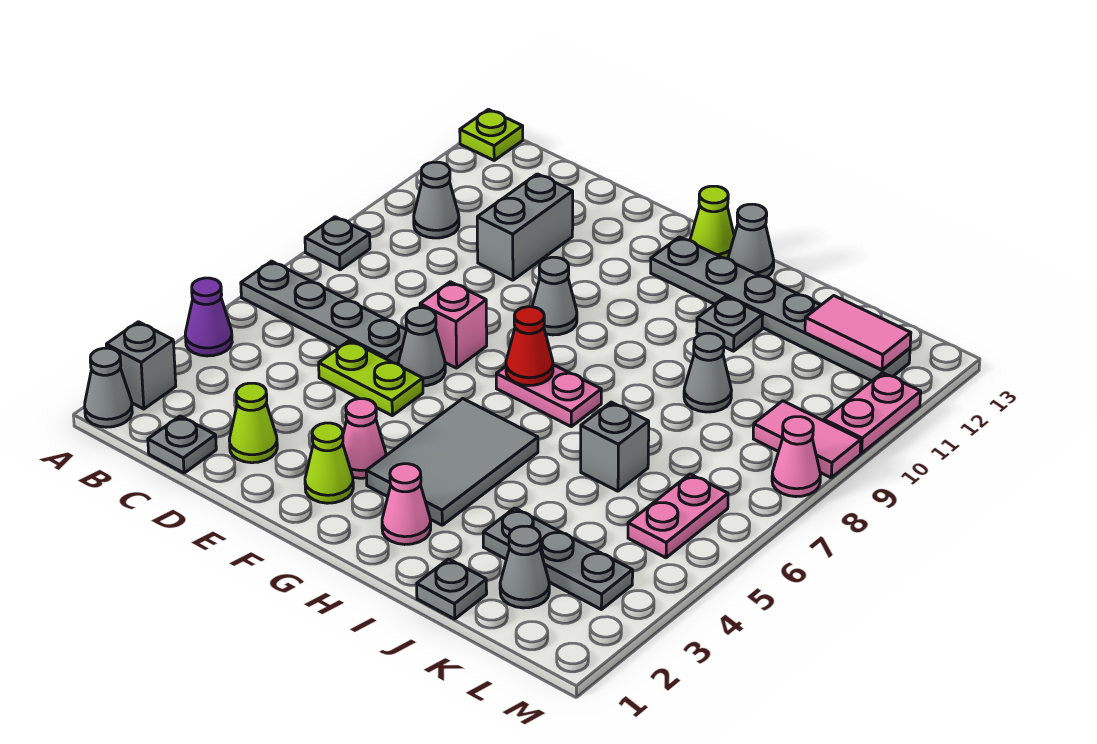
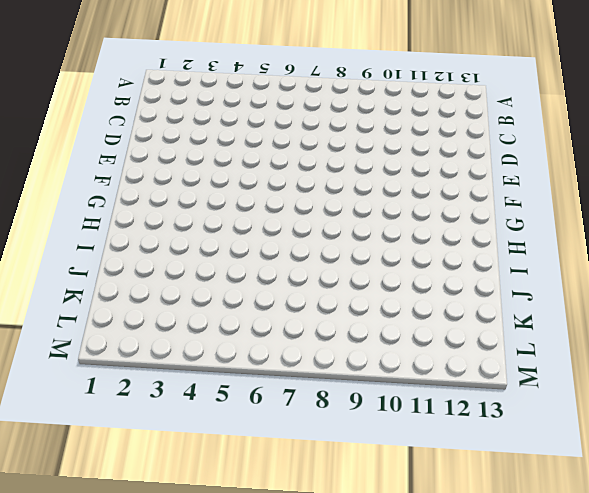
none -> grey cone A1 level 1
none -> grey brick A2 level 1
none -> purple cone A4 level 1
none -> grey plate A6:D6 level 1

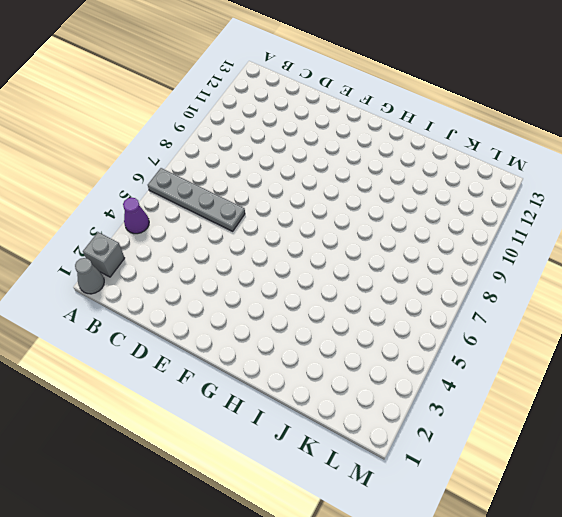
none -> grey plate A8 level 1
none -> lime plate A13 level 1
none -> grey cone B10 level 1
none -> grey plate C1 level 1

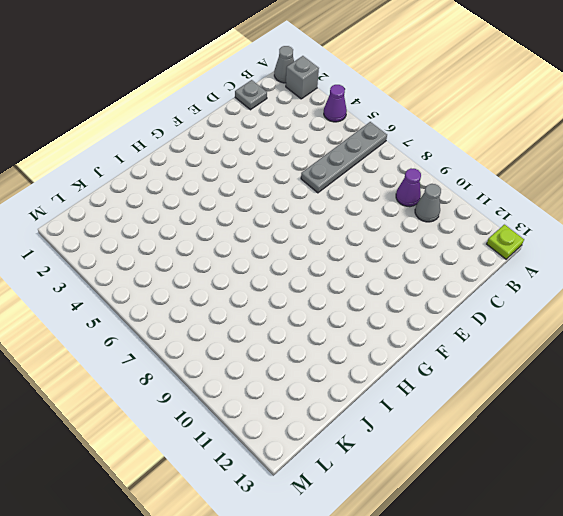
purple cone B9 level 1 -> none
none -> grey plate A8 level 1
none -> lime cone D2 level 1
none -> lime plate D5:E5 level 1
none -> grey brick D10:D11 level 1

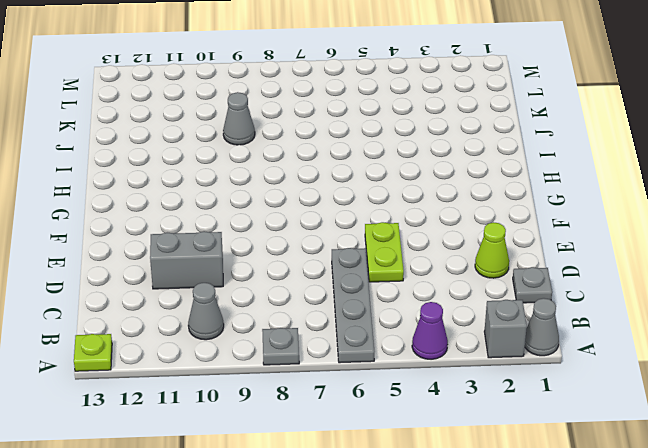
none -> grey cone E6 level 1
none -> pink brick E7 level 1
none -> lime cone F2 level 1
none -> pink cone F3 level 1

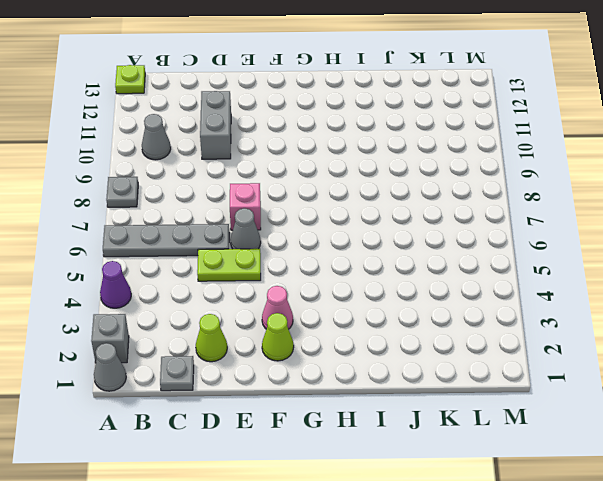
none -> grey cone F9 level 1
none -> grey tile G3:H5 level 1
none -> pink plate G7:H7 level 1
none -> grey plate G12:L12 level 1

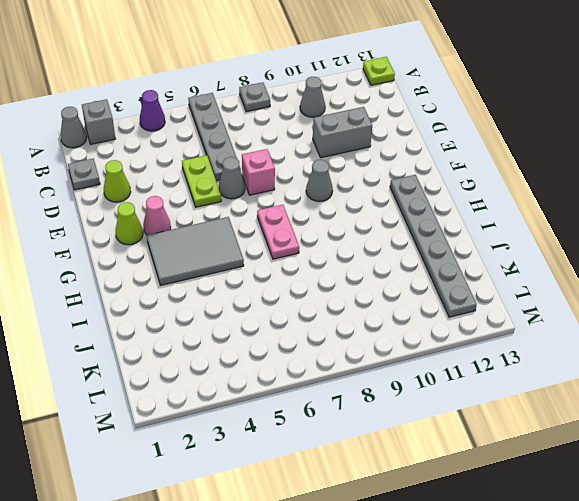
none -> lime cone G13 level 1
none -> pink cone H2 level 1
none -> grey cone H13 level 1
none -> grey plate I11 level 1

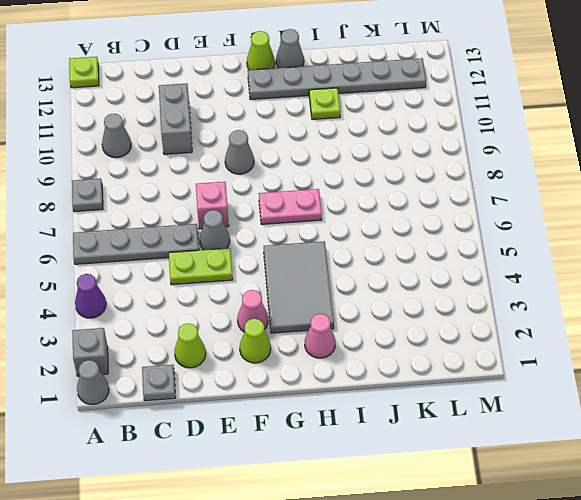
lime plate I11 level 1 -> grey plate I11 level 1
none -> grey plate J1 level 1
none -> grey plate J3:L3 level 1
none -> grey brick J6 level 1
none -> grey cone J9 level 1

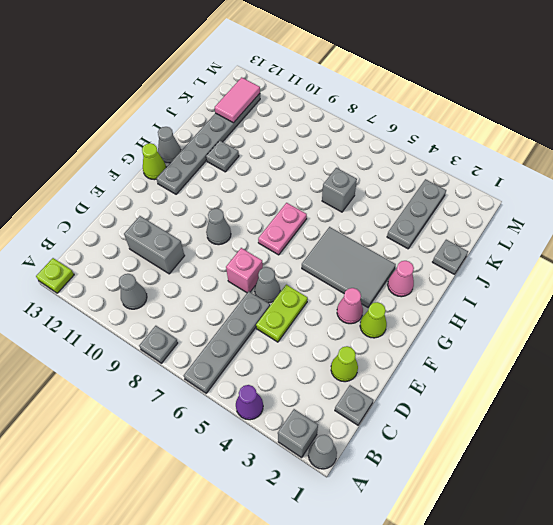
none -> grey cone J9 level 1
none -> grey cone K2 level 1
none -> pink plate L5:L6 level 1
none -> pink tile L9:M9 level 1

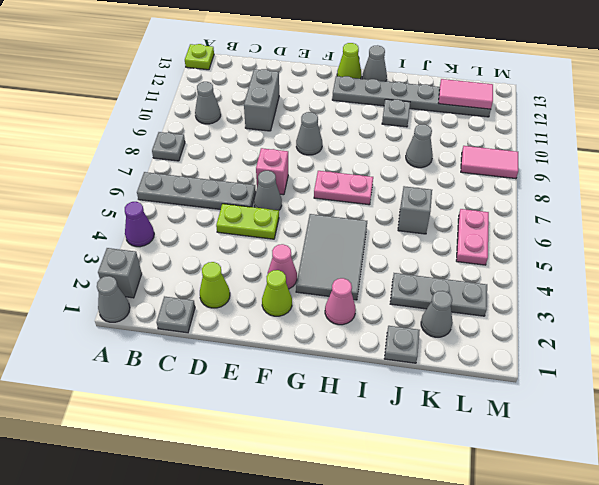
none -> pink cone M8 level 1
none -> pink plate M10:M11 level 1
none -> red cone G7 level 2

